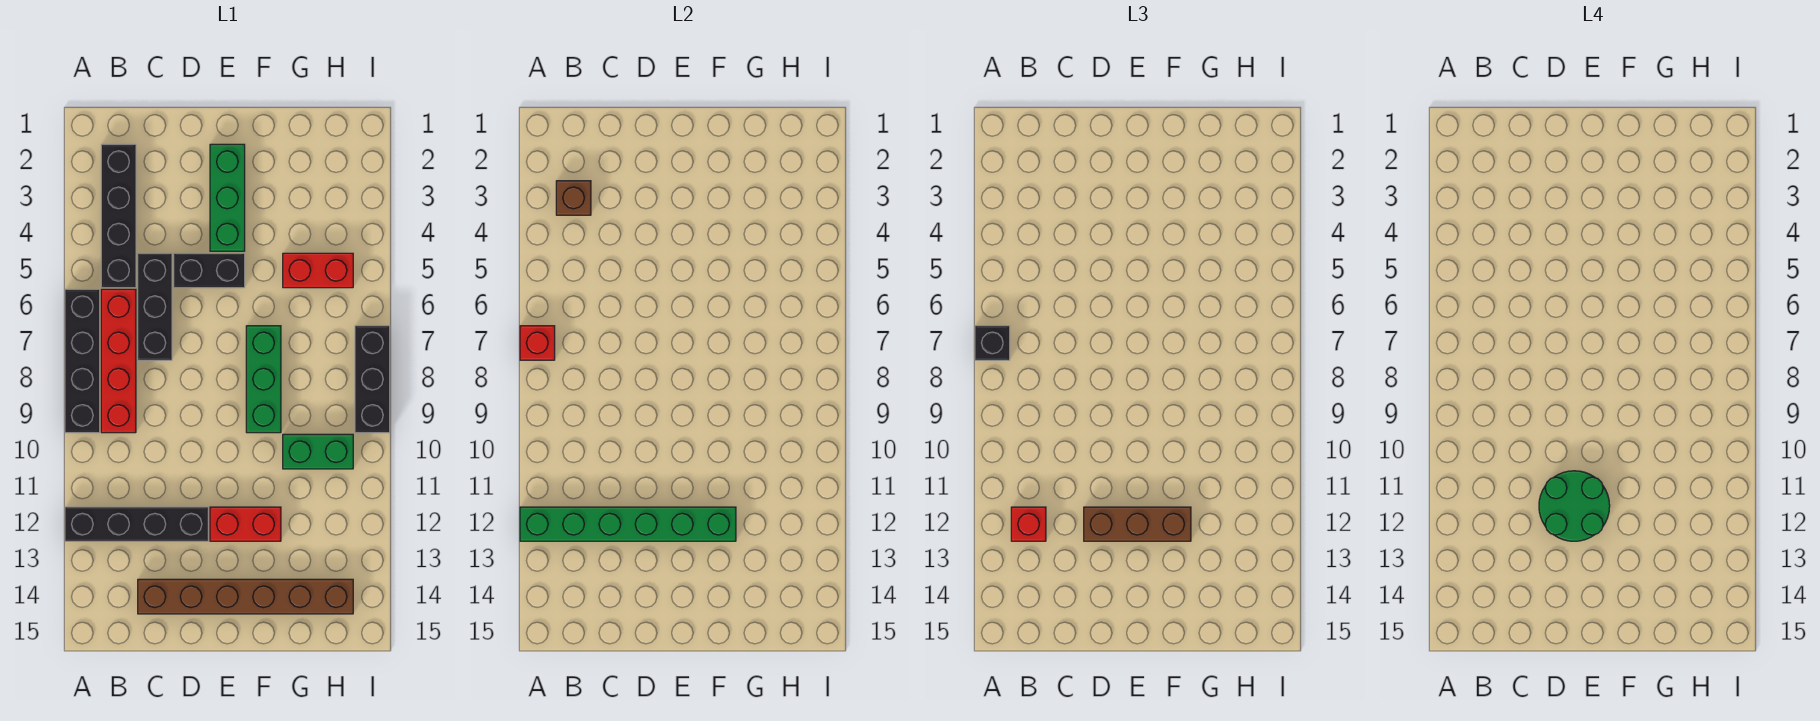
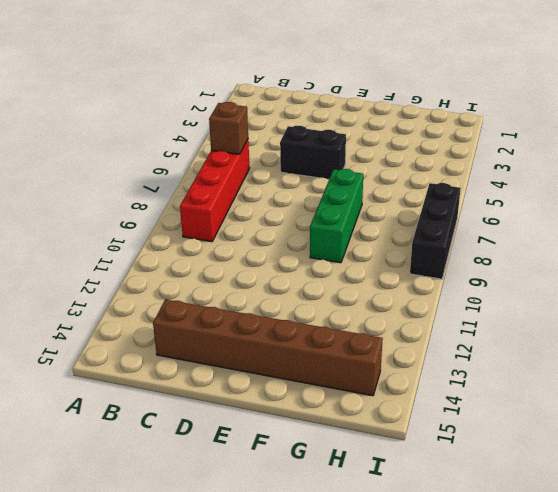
brown brick B6 level 2 -> brown brick B3 level 2
none -> black brick A6:A9 level 1
none -> black brick A12:D12 level 1
none -> black brick B2:B5 level 1

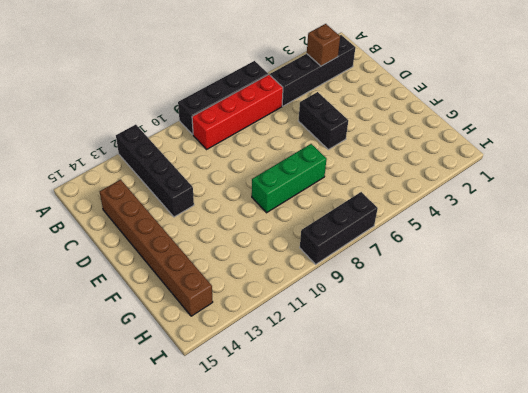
none -> black brick C5:C7 level 1
none -> green brick E2:E4 level 1
none -> red brick E12:F12 level 1

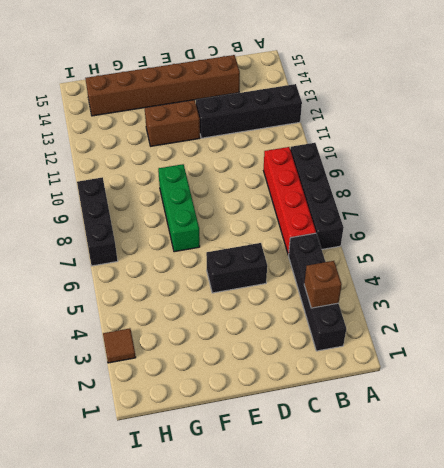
brown brick E12:F12 level 1 -> red brick E12:F12 level 1
brown tile I3 level 1 -> none
none -> black brick C5:C7 level 1
none -> green brick E2:E4 level 1
none -> red brick G5:H5 level 1

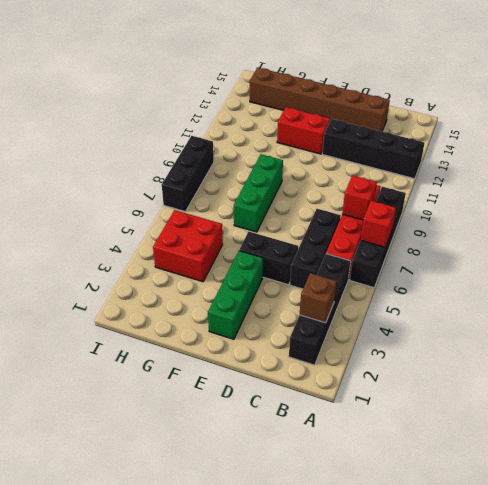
red brick B8 level 2 -> red brick B12 level 3
red brick G4:H5 level 1 -> red brick G5:H5 level 1
none -> green brick G10:H10 level 1
none -> green brick A12:F12 level 2
none -> black brick A7 level 3

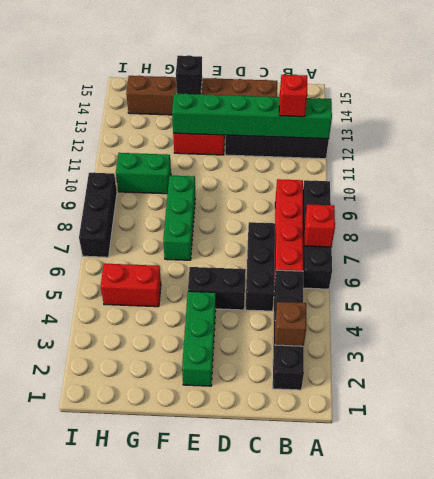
black brick F14 level 2 -> black brick A7 level 3
none -> brown brick D12:F12 level 3
none -> green round brick D11:E12 level 4

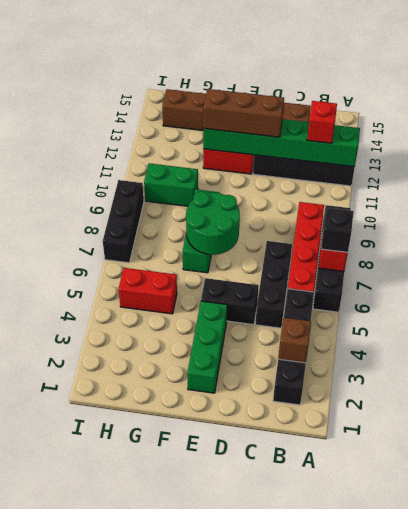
green round brick E7:F8 level 2 -> green round brick D11:E12 level 4

